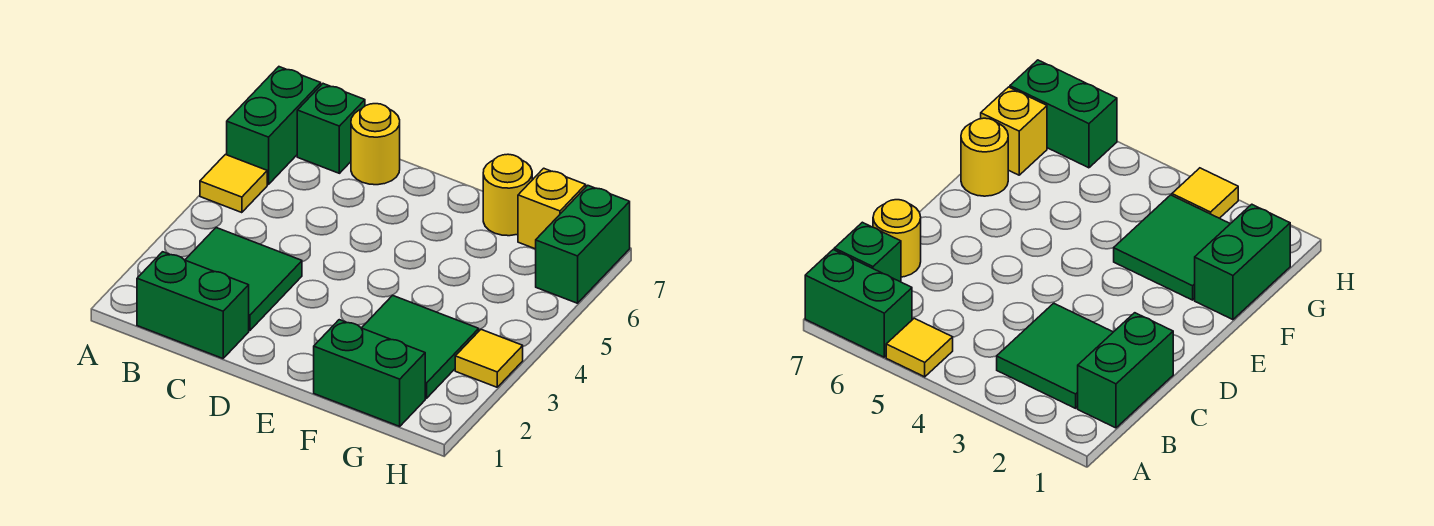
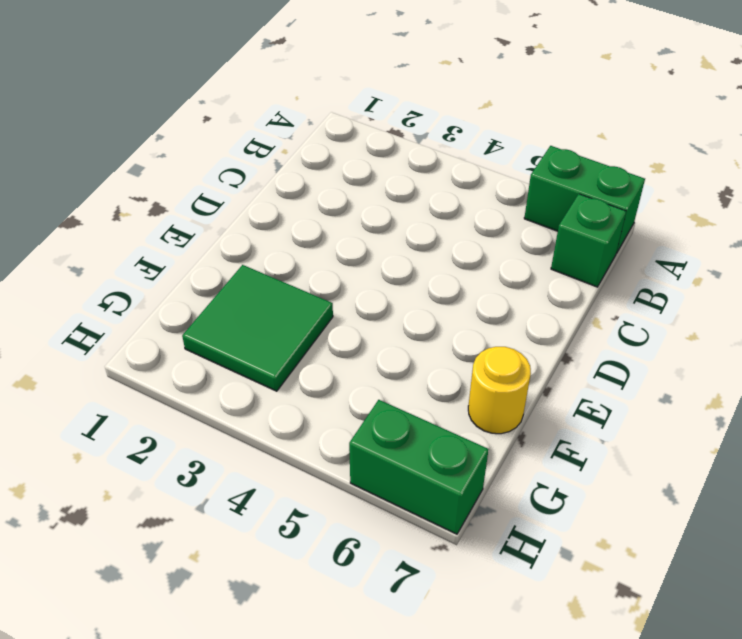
none -> yellow tile A5 level 1
none -> green brick B1:C1 level 1
none -> green tile B2:C3 level 1

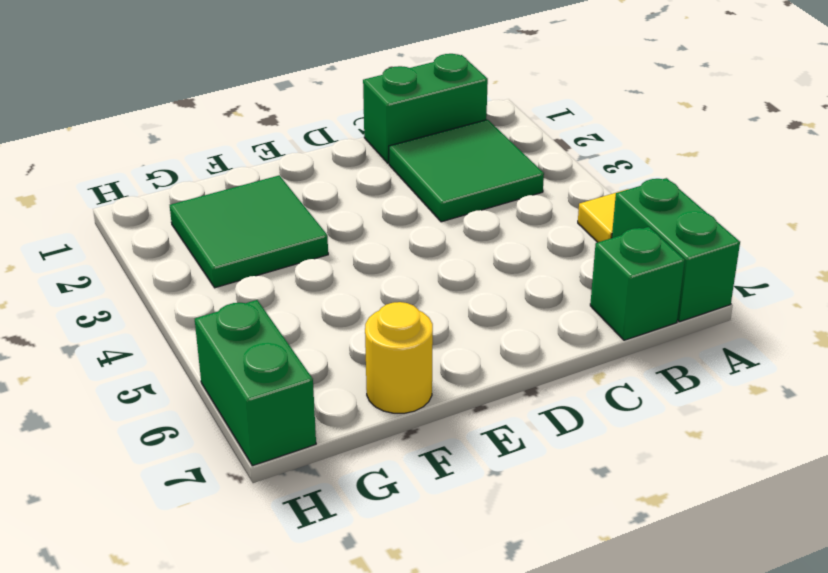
none -> yellow round brick C7 level 1
none -> green brick F1:G1 level 1
none -> yellow brick G7 level 1

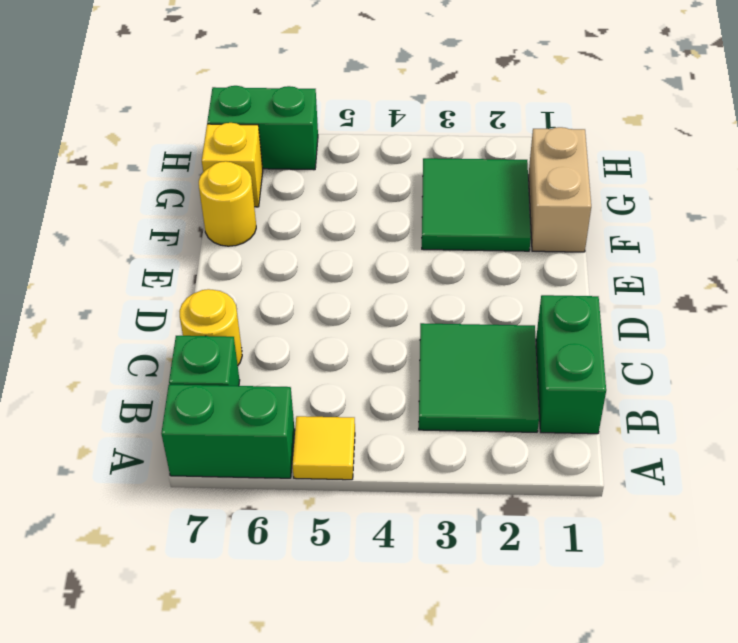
tan brick F1:G1 level 1 -> green brick F1:G1 level 1
none -> yellow tile H3 level 1

